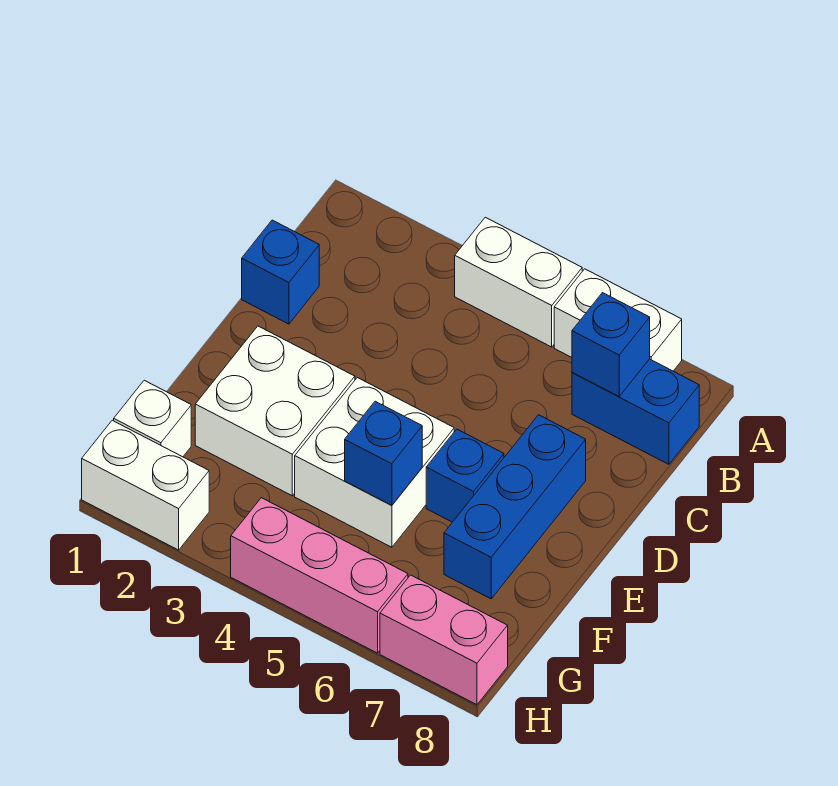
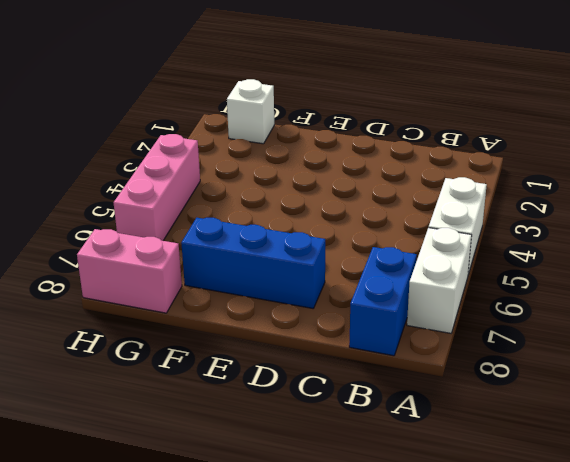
pink brick G8:H8 level 1 -> pink brick H7:H8 level 1
none -> blue brick C1 level 1
none -> white brick E2:F3 level 1
none -> white brick E4:F5 level 1

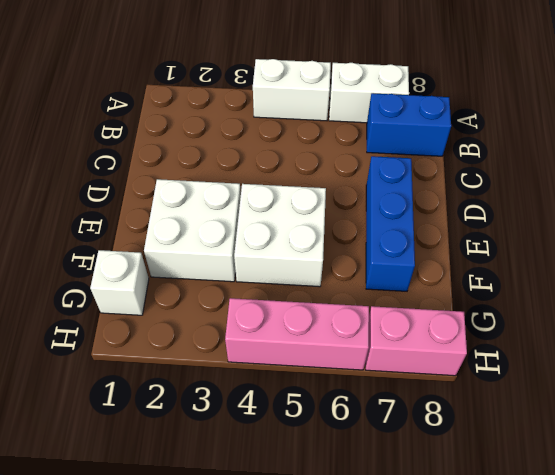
none -> blue brick C1 level 1
none -> blue brick E6 level 1
none -> white brick H1:H2 level 1

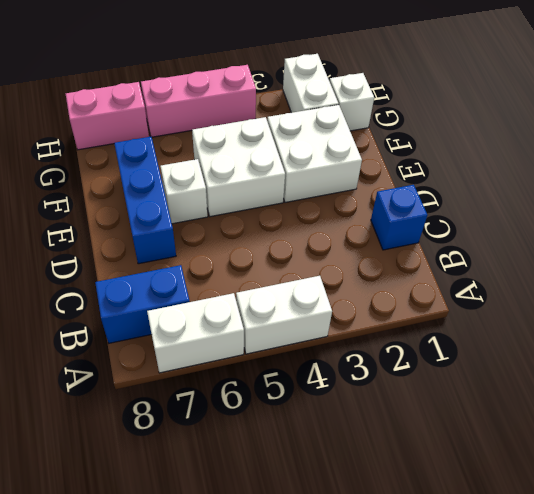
white brick E6 level 1 -> blue brick E6 level 1
white brick G2:H2 level 1 -> white brick H1:H2 level 1
none -> blue brick B7 level 2
none -> blue brick F5 level 2

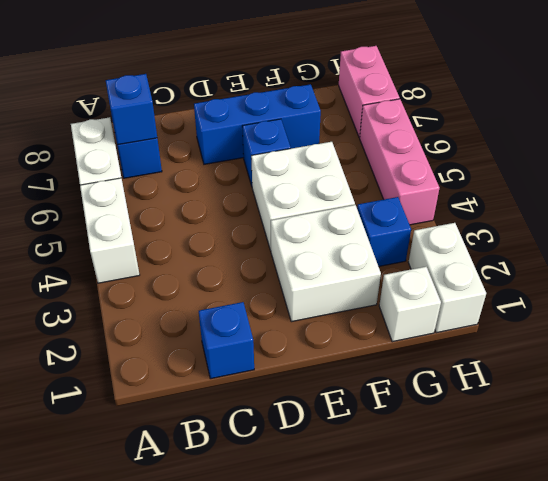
blue brick G3 level 1 -> blue brick F5 level 2

